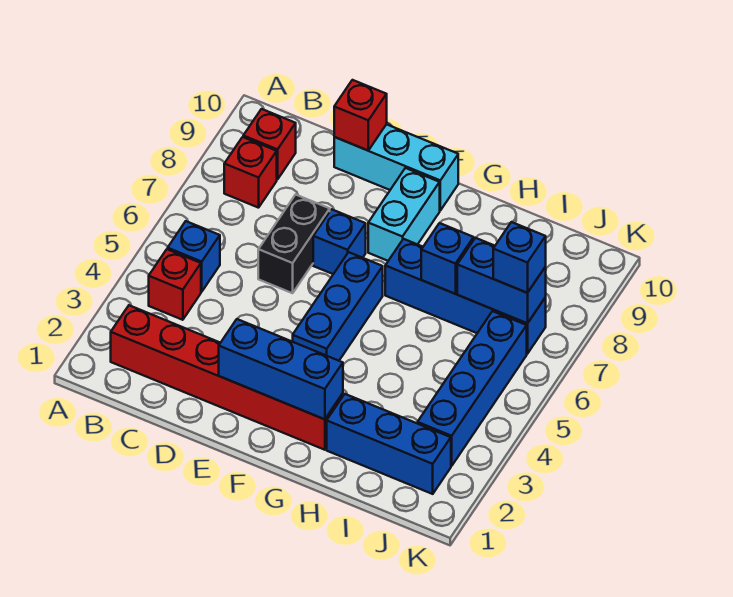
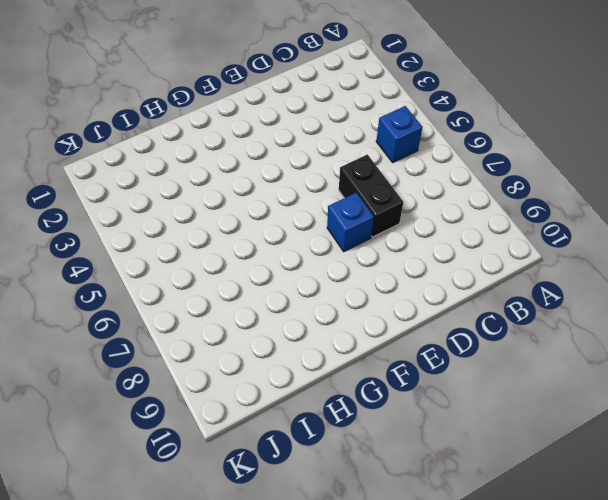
none -> red brick B2:G2 level 1
none -> red brick B4 level 1
none -> red brick B8 level 1

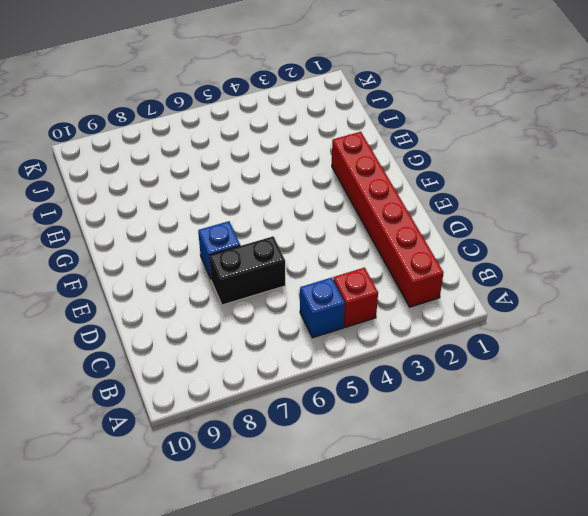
none -> red brick B8 level 1
none -> red brick B9 level 1
none -> cyan brick D10:F10 level 1

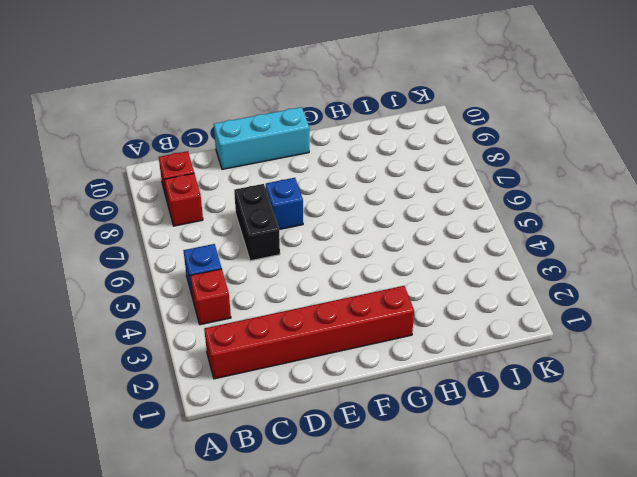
none -> blue brick F4:F6 level 1
none -> cyan brick F8:F9 level 1
none -> blue brick G7:J7 level 1

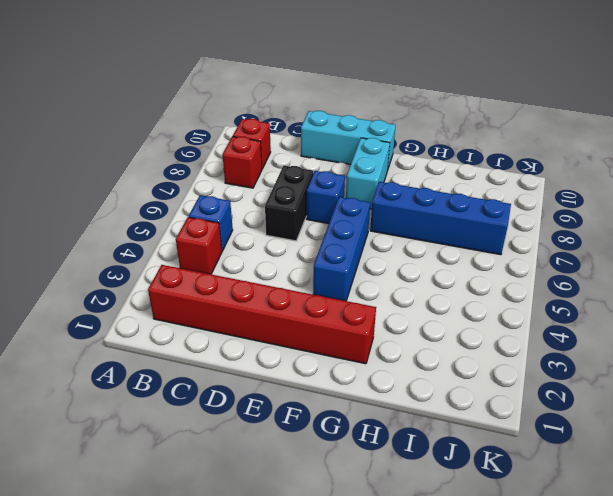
none -> blue brick H2:J2 level 1
none -> blue brick J3:J6 level 1
none -> red brick D10 level 2

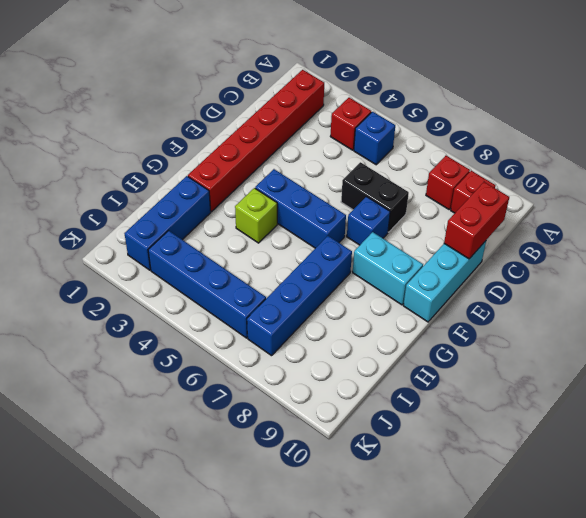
red brick C10:D10 level 2 -> red brick D10 level 2
lime brick G4 level 1 -> none
none -> blue brick E2:G2 level 2
none -> blue brick H7 level 2
none -> blue brick I7:J7 level 2

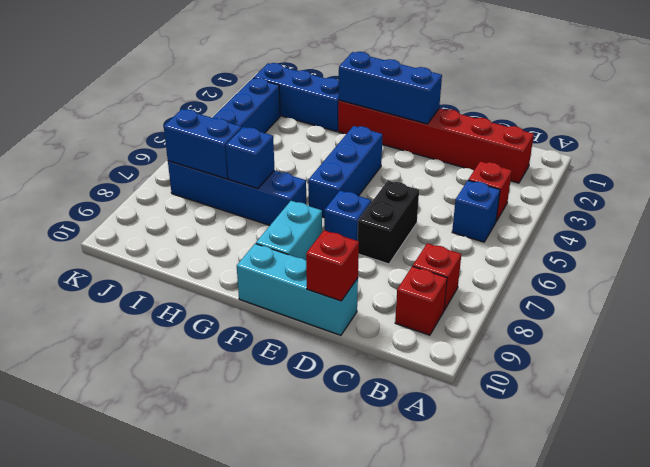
none -> blue brick J7 level 3

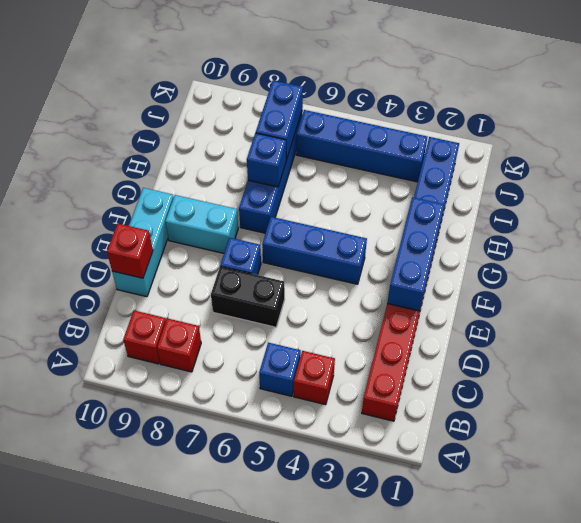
none -> blue brick J7 level 3

